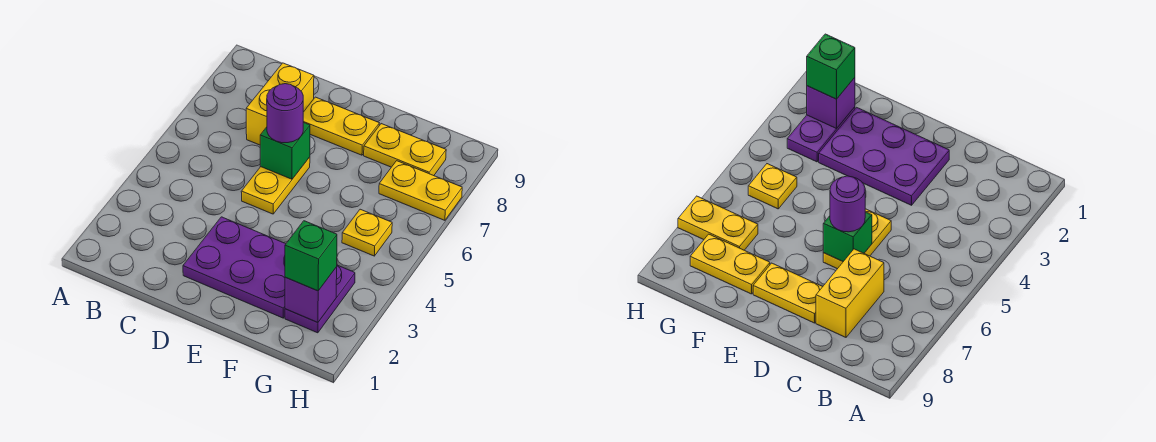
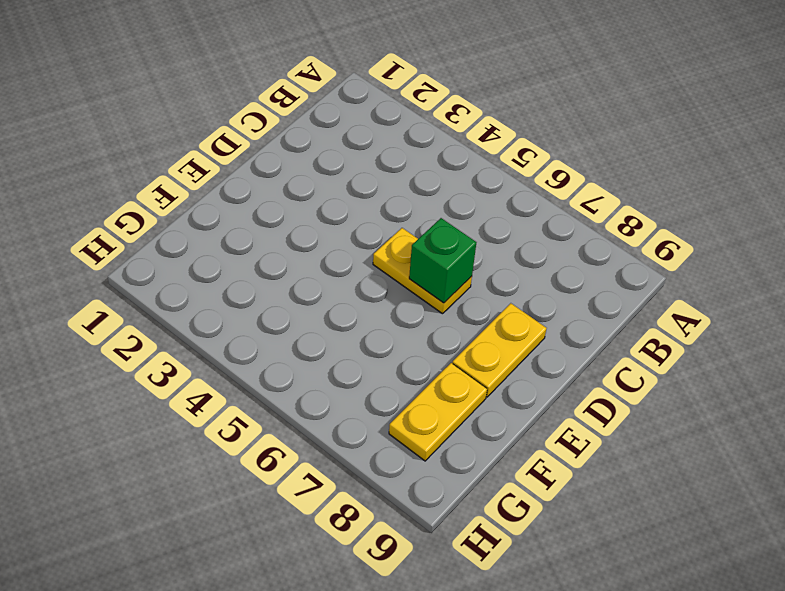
none -> yellow brick C7:C8 level 1
none -> purple plate D2:F3 level 1
none -> purple plate G2:G3 level 1

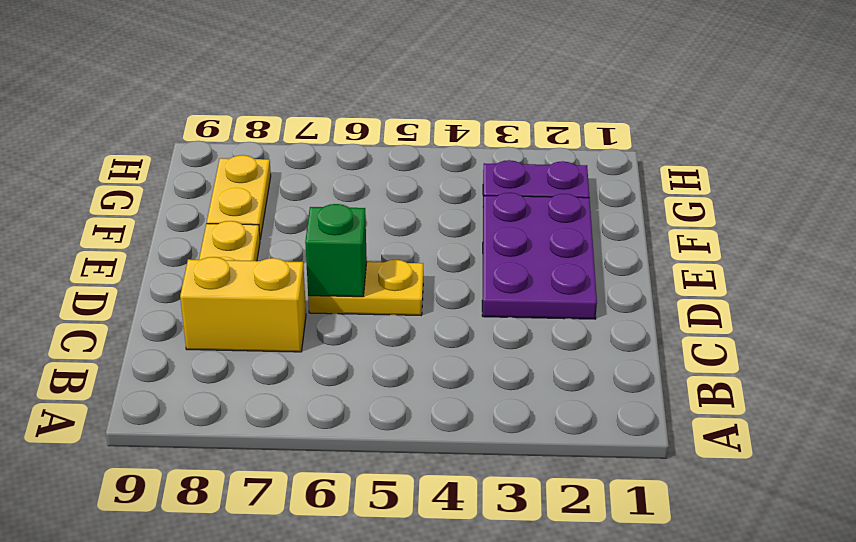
none -> yellow plate G5 level 1
none -> yellow plate G7:H7 level 1
none -> purple brick G2 level 2

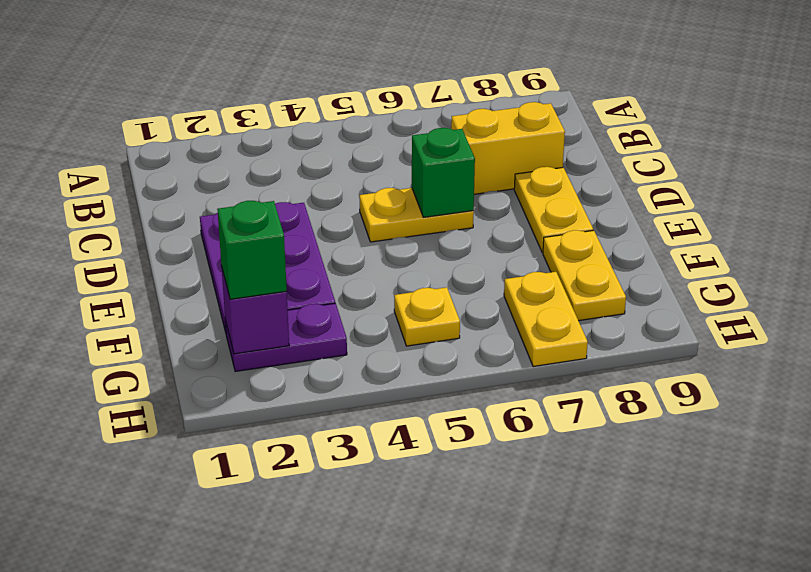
none -> purple round brick D6 level 3

